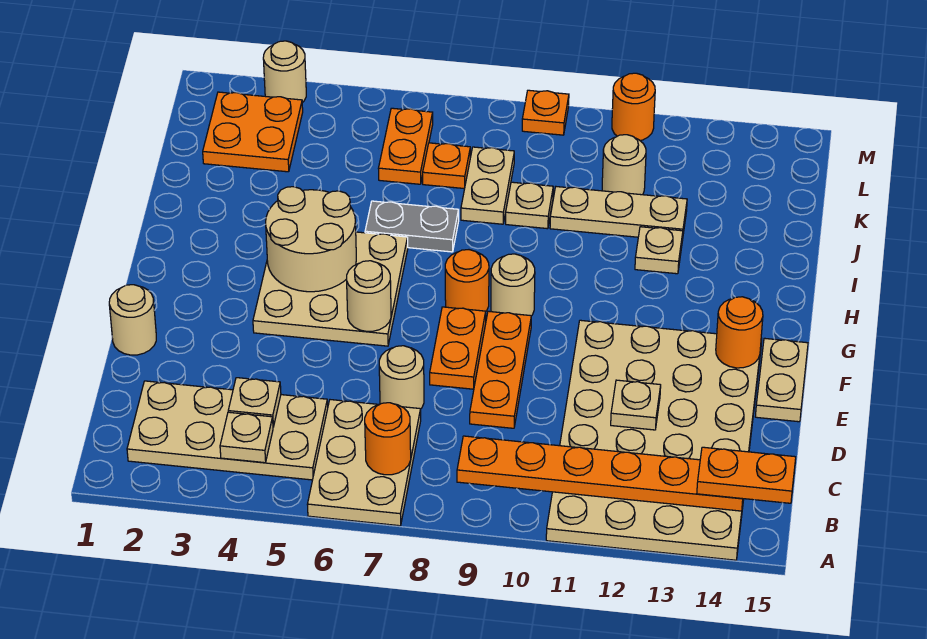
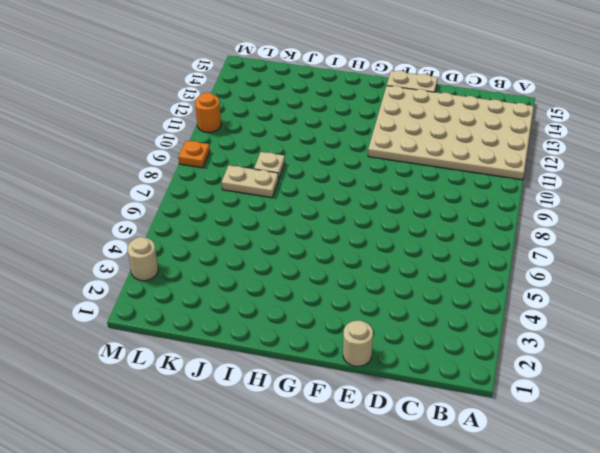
none -> tan plate A6:C7 level 1
none -> tan plate B2:C5 level 1
none -> tan round brick D7 level 1
none -> orange plate D9:F9 level 1

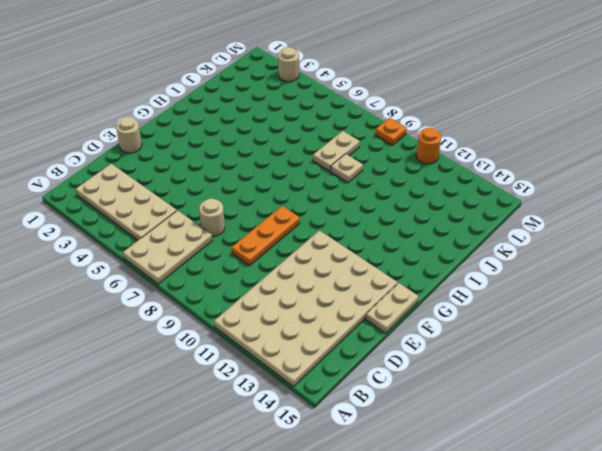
none -> orange plate E8:F8 level 1
none -> tan plate F4:H6 level 1
none -> orange round brick G8 level 1
none -> tan round brick G9 level 1

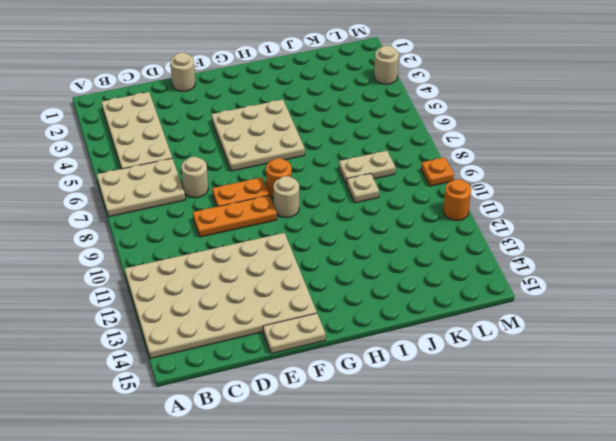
none -> grey plate I6:I7 level 1
none -> tan plate I12 level 1
none -> tan plate J10:J12 level 1
none -> orange plate K2:L3 level 1

